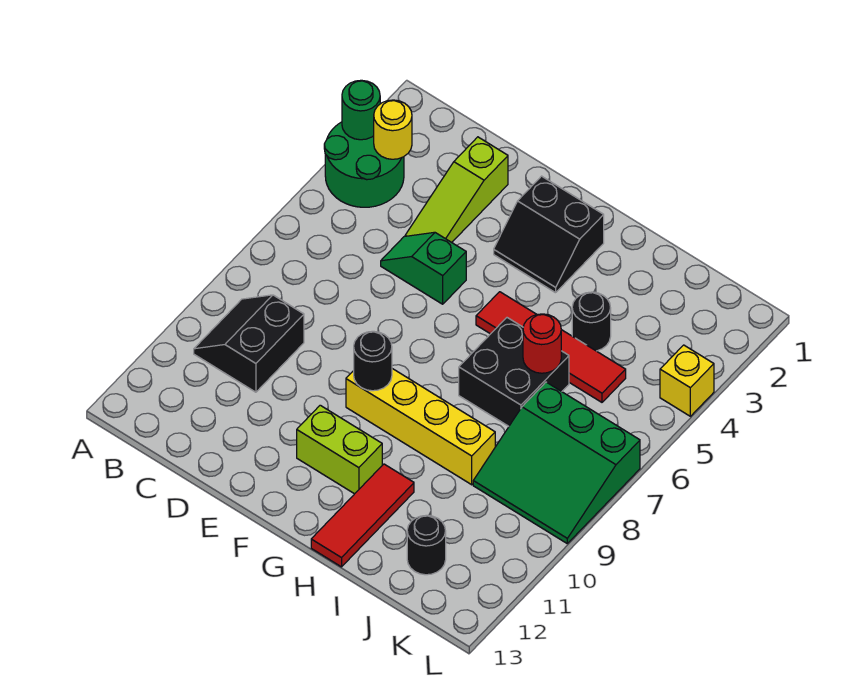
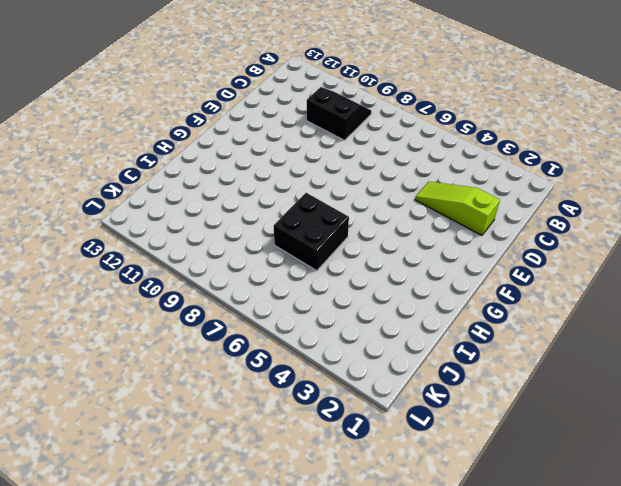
none -> green round brick A3:B4 level 1
none -> green slope D5:E5 level 1 top E
none -> black slope F2:G3 level 1 top 2

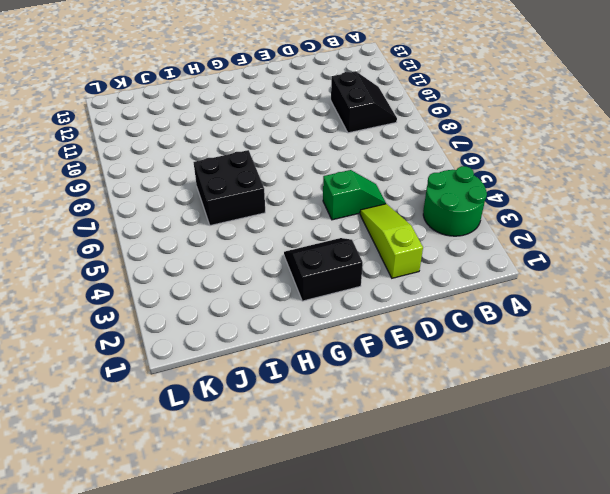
none -> yellow brick F9:I9 level 1
none -> lime brick F11:G11 level 1
none -> red tile G5:J5 level 1

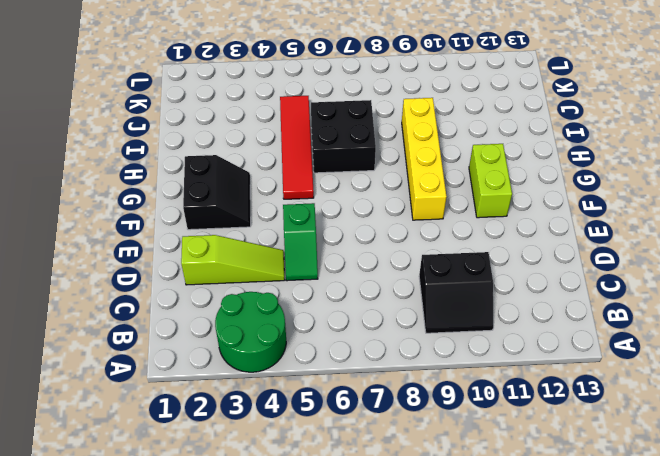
none -> red tile H11:H13 level 1
none -> black round brick I4 level 1
none -> green slope J7:L9 level 1 top 7

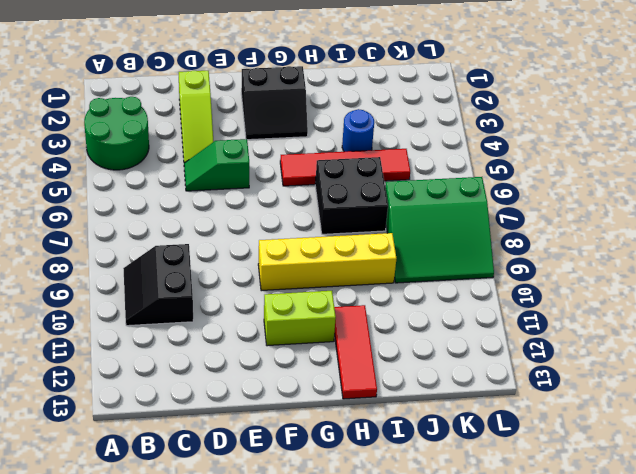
blue round brick I4 level 1 -> black round brick I4 level 1
none -> black round brick J12 level 1
none -> yellow brick L4 level 1
none -> green round brick A3 level 2

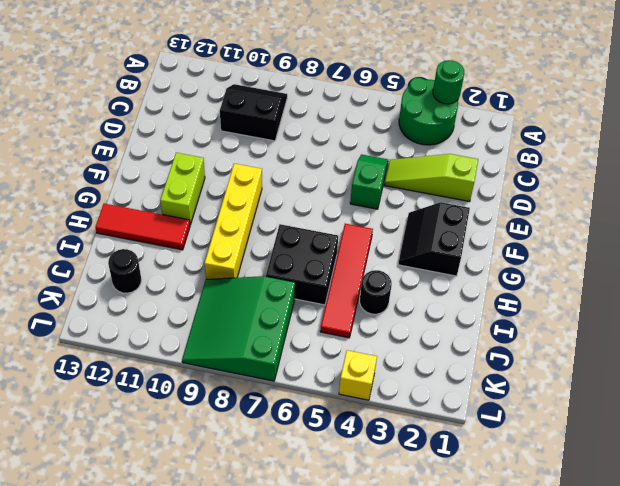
none -> yellow round brick B3 level 2
none -> black round brick F9 level 2
none -> red round brick I6 level 2

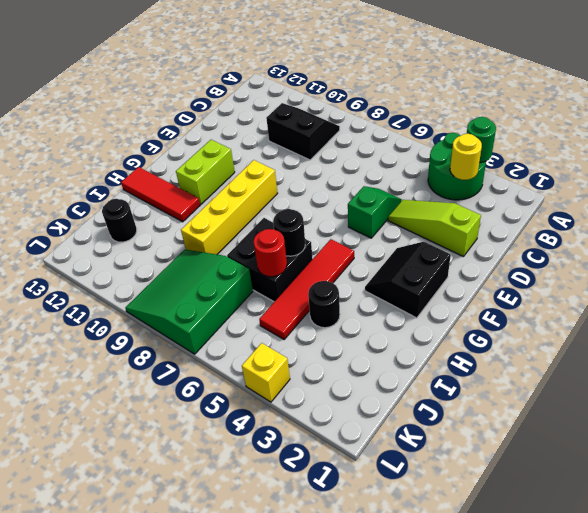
black round brick H6 level 2 -> black round brick F9 level 2

